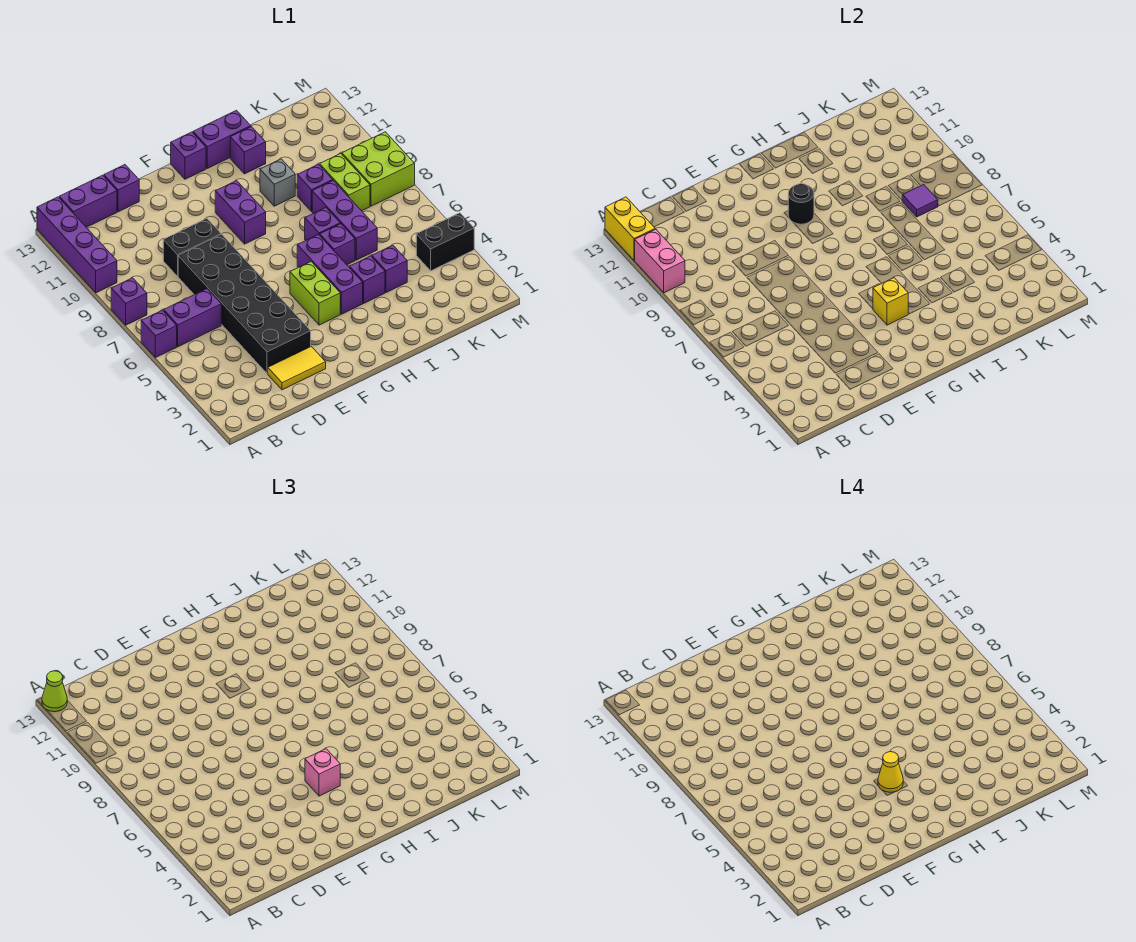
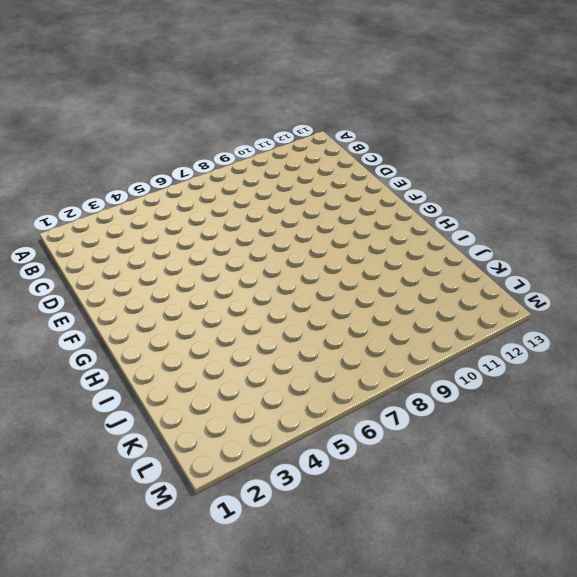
none -> purple brick A6 level 1
none -> purple brick A8 level 1
none -> purple brick A10:A13 level 1
none -> purple brick B6:C6 level 1

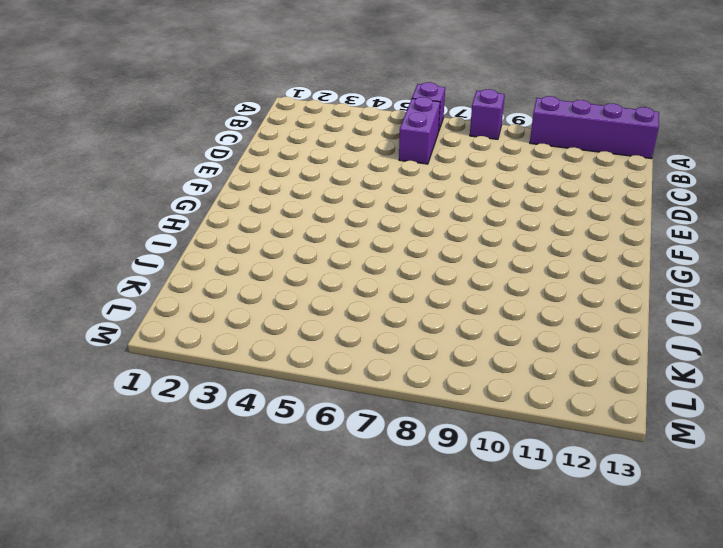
none -> purple brick B13:C13 level 1
none -> yellow tile D2:E2 level 1
none -> black brick D3:E8 level 1
none -> black brick D9:E9 level 1

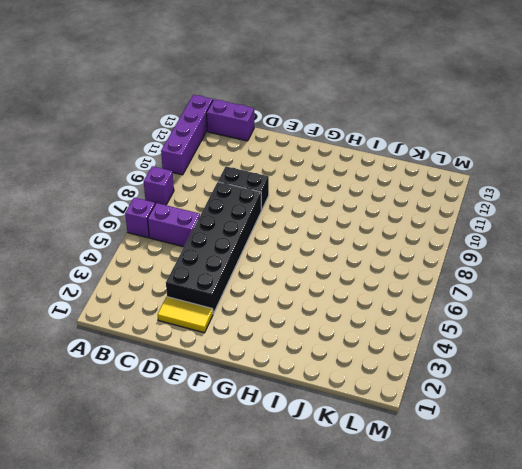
none -> purple brick D13 level 1
none -> lime brick G4:G5 level 1
none -> purple brick G9:G10 level 1
none -> purple brick G13 level 1

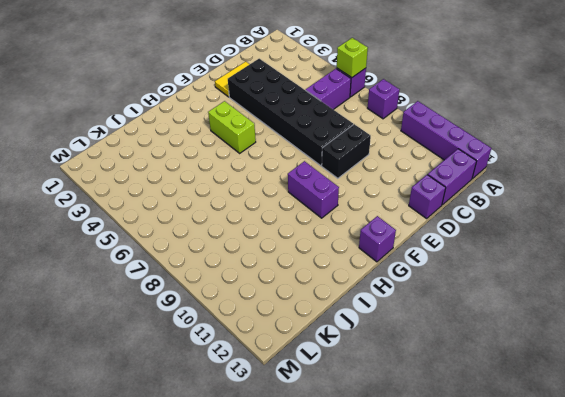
lime brick A6 level 2 -> none
none -> purple brick H4:H6 level 1
none -> purple brick H13:I13 level 1
none -> purple brick I4 level 1
none -> purple brick I6 level 1

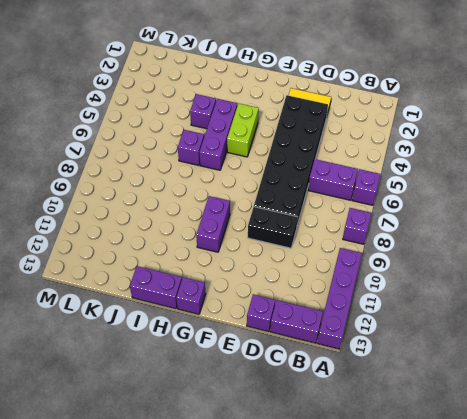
none -> purple brick I7 level 1
none -> grey brick I10 level 1
none -> purple brick I12 level 1
none -> purple brick J4 level 1

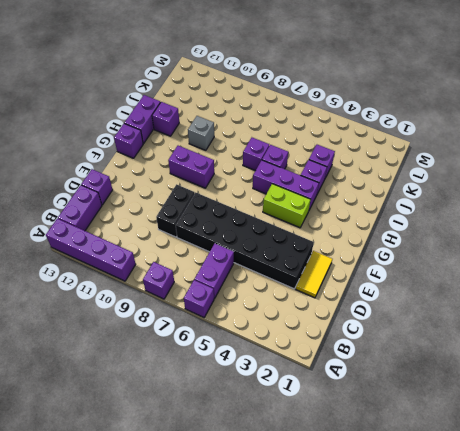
none -> purple brick J6:J8 level 1
none -> purple brick J9 level 1
none -> lime brick K8:K9 level 1
none -> black brick L4:M4 level 1

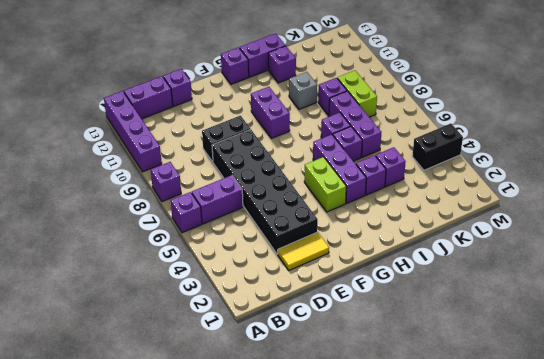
none -> lime brick L8:M9 level 1
none -> pink brick A10:A11 level 2
none -> yellow brick A12:A13 level 2
none -> yellow brick G4 level 2

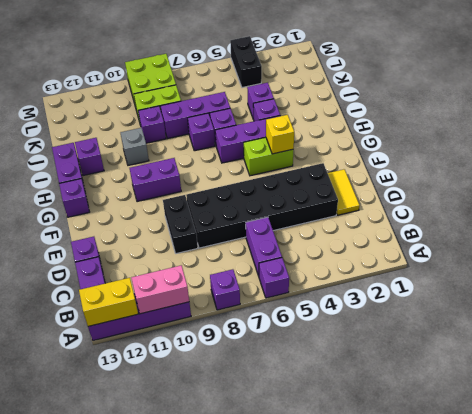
none -> black round brick G10 level 2
none -> purple tile K8 level 2
none -> lime cone A13 level 3
none -> pink brick G4 level 3

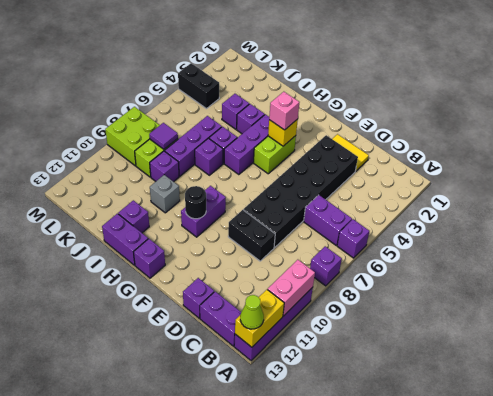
none -> yellow cone G4 level 4

